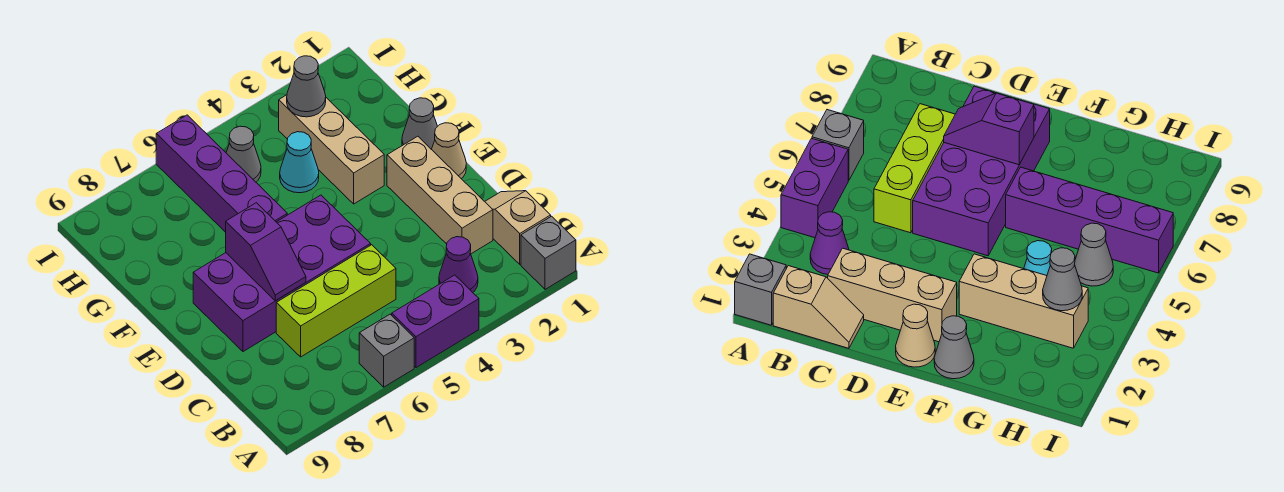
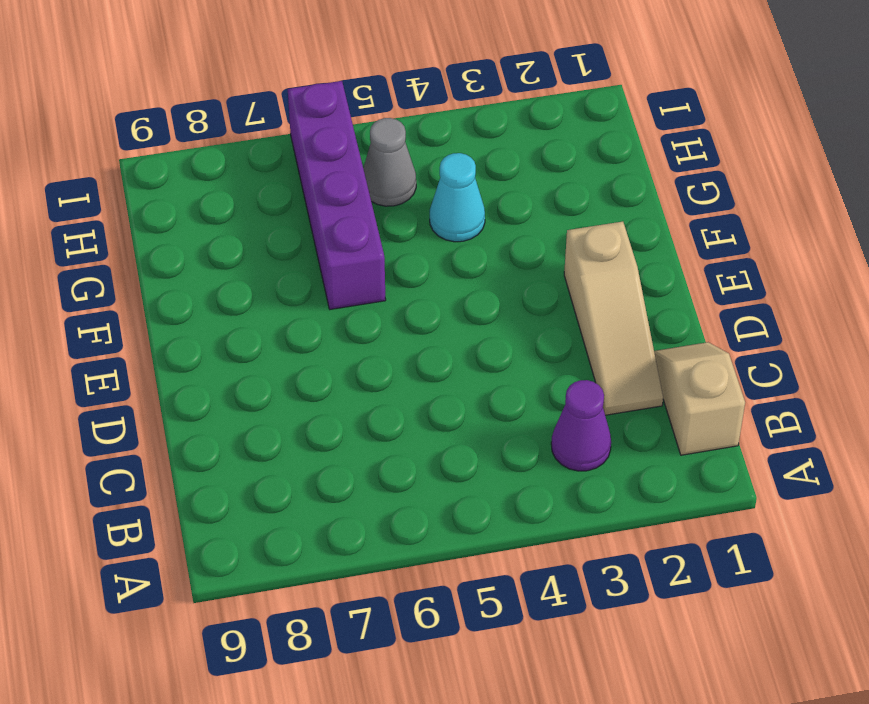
tan slope C2:E2 level 1 top E -> tan brick C2:E2 level 1
none -> grey brick A1 level 1
none -> purple brick A4:A5 level 1
none -> grey brick A6 level 1

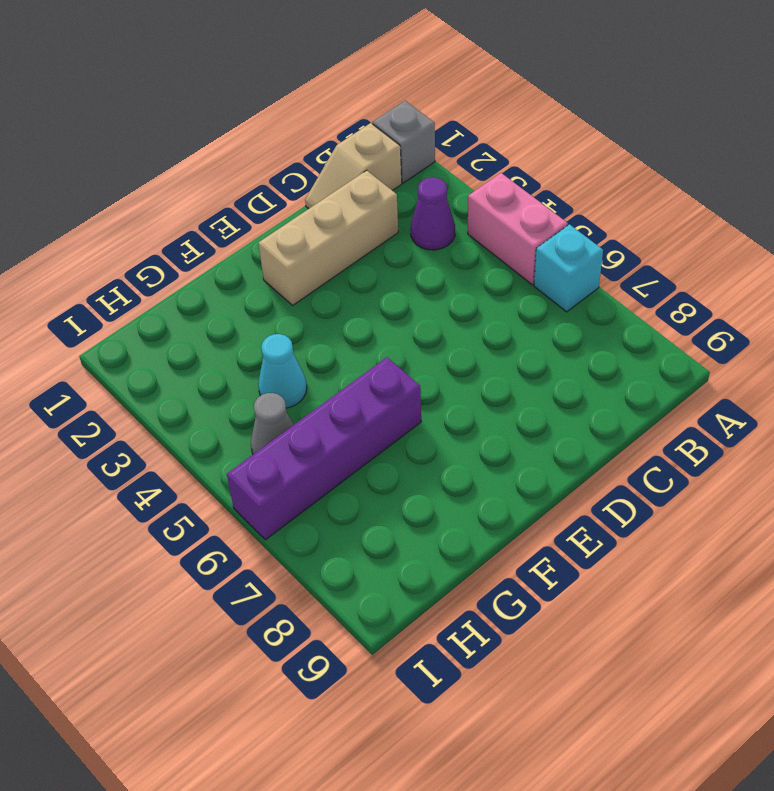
pink brick A4:A5 level 1 -> purple brick A4:A5 level 1
cyan brick A6 level 1 -> grey brick A6 level 1
none -> lime brick C5:C7 level 1
none -> purple brick D5:E8 level 1
none -> tan cone E1 level 1

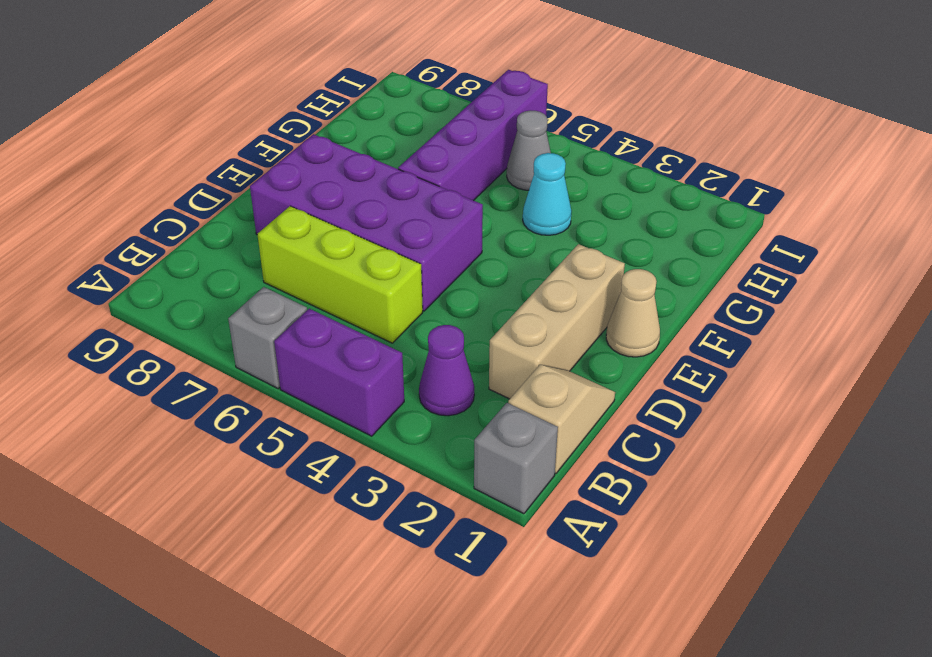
none -> grey cone F1 level 1
none -> tan brick F3:H3 level 1
none -> purple slope D7:E7 level 2 top E

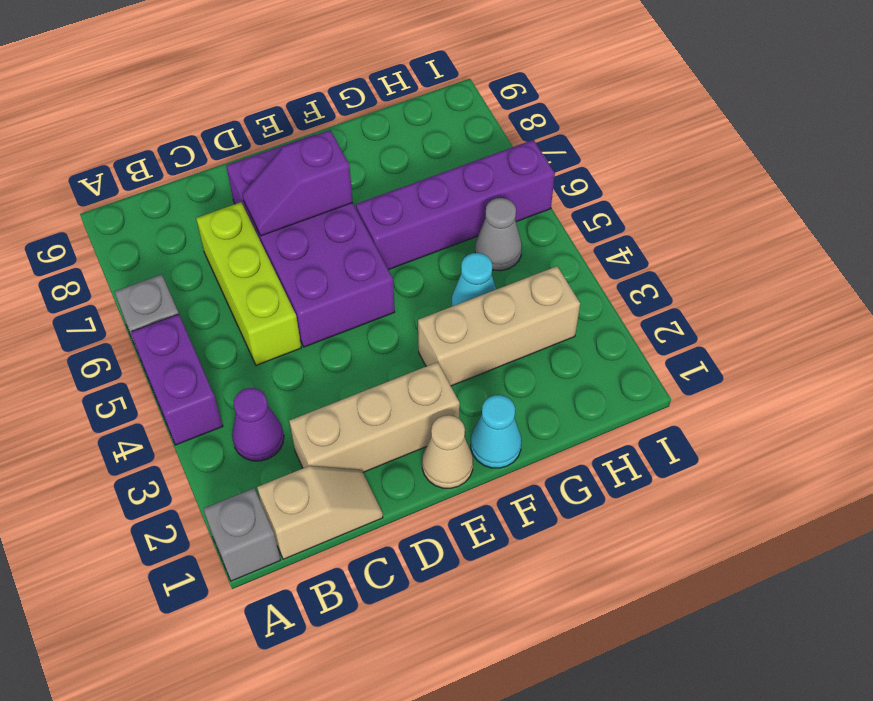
cyan cone F1 level 1 -> grey cone F1 level 1
none -> grey cone H3 level 2

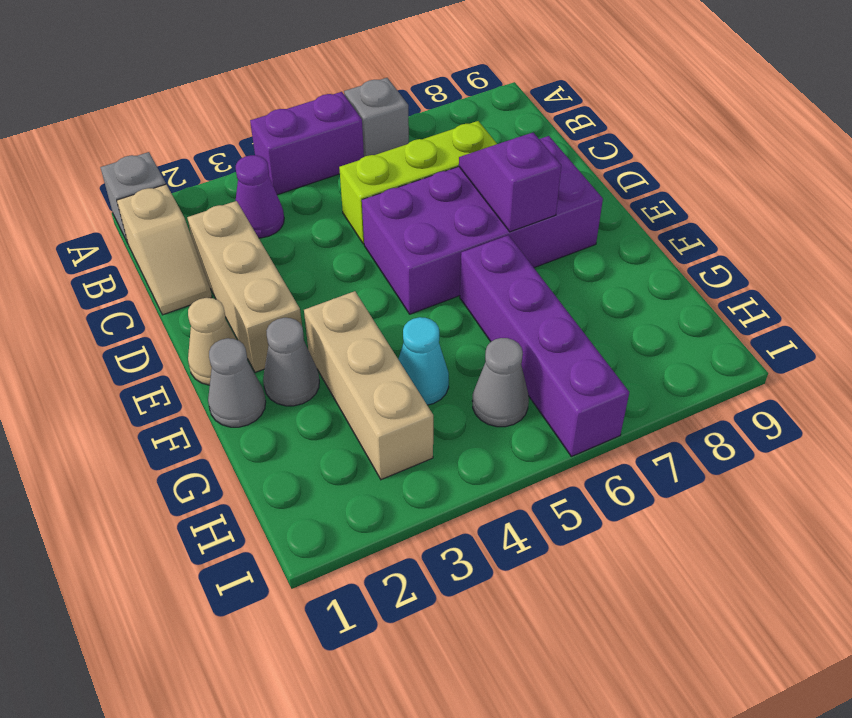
grey cone F2 level 1 -> grey cone H3 level 2

